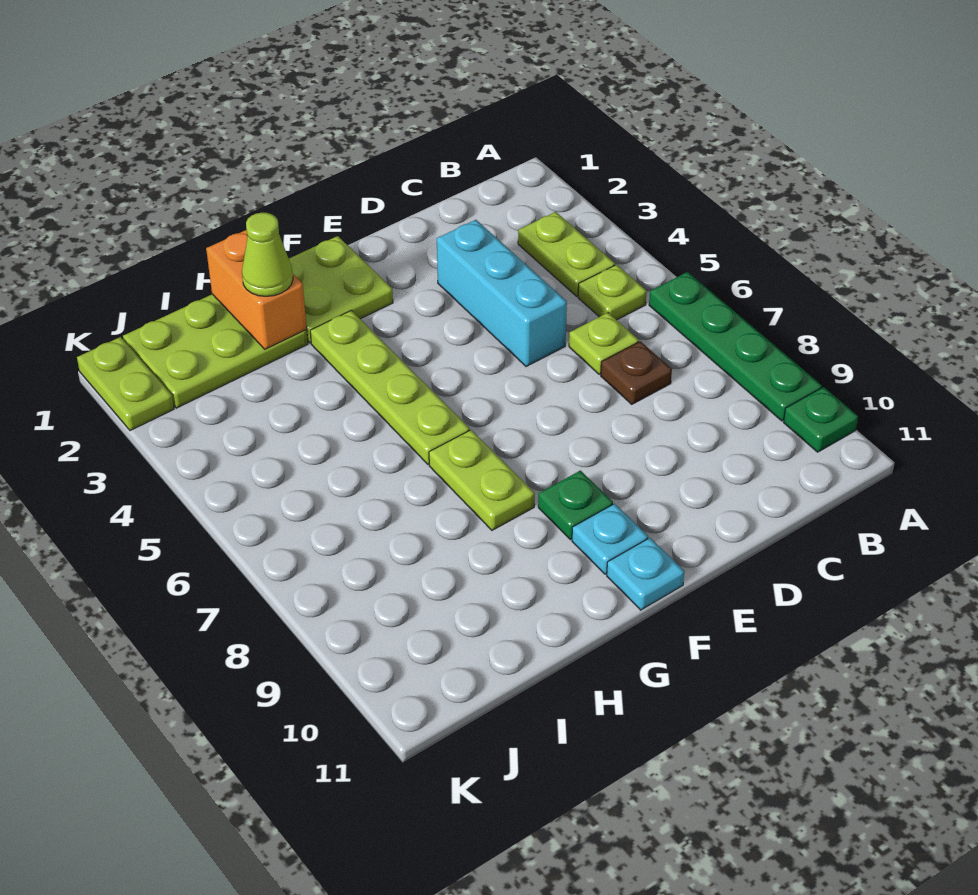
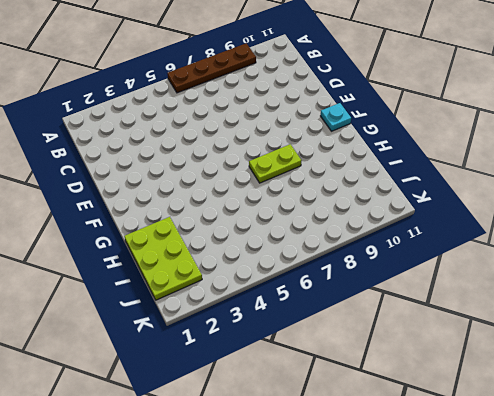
brown plate A6:A9 level 1 -> green plate A6:A9 level 1
none -> green plate A10 level 1
none -> lime plate B3:B4 level 1
none -> lime plate B5 level 1

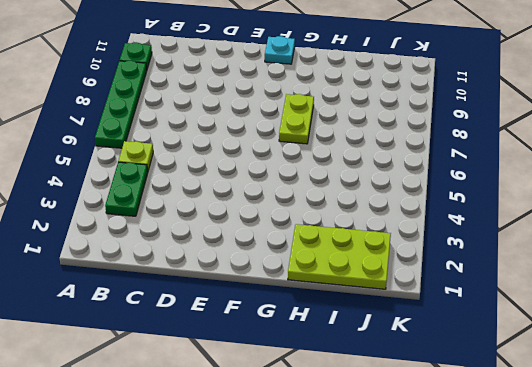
green plate B3:B4 level 1 -> lime plate B3:B4 level 1
none -> lime plate C6 level 1
none -> brown plate C7 level 1
none -> cyan brick D3:D5 level 1

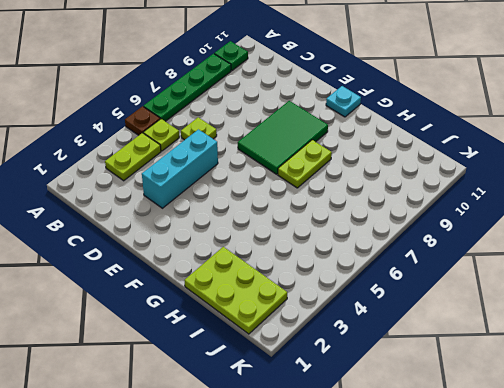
brown plate A5 level 1 -> brown plate C7 level 1
green tile E7:F9 level 1 -> green plate F9 level 1
none -> lime plate F1:G2 level 1
none -> cyan plate F10 level 1
none -> lime plate G3:G6 level 1

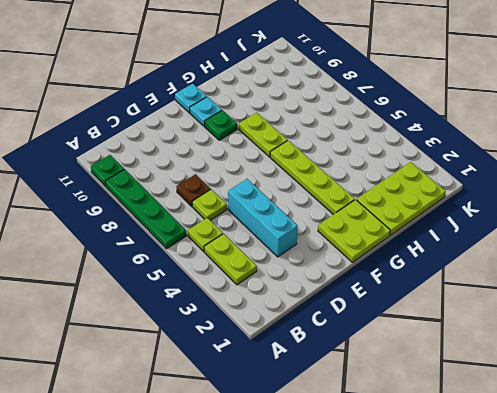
none -> lime plate K1:K2 level 1
none -> orange brick H1:H2 level 2
none -> lime cone H2 level 3

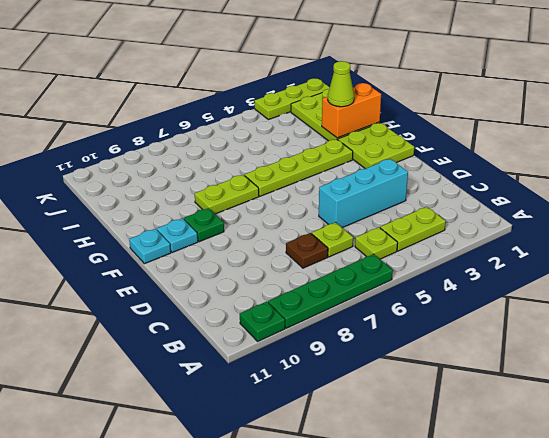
lime plate K1:K3 level 1 -> lime plate K1:K2 level 1

